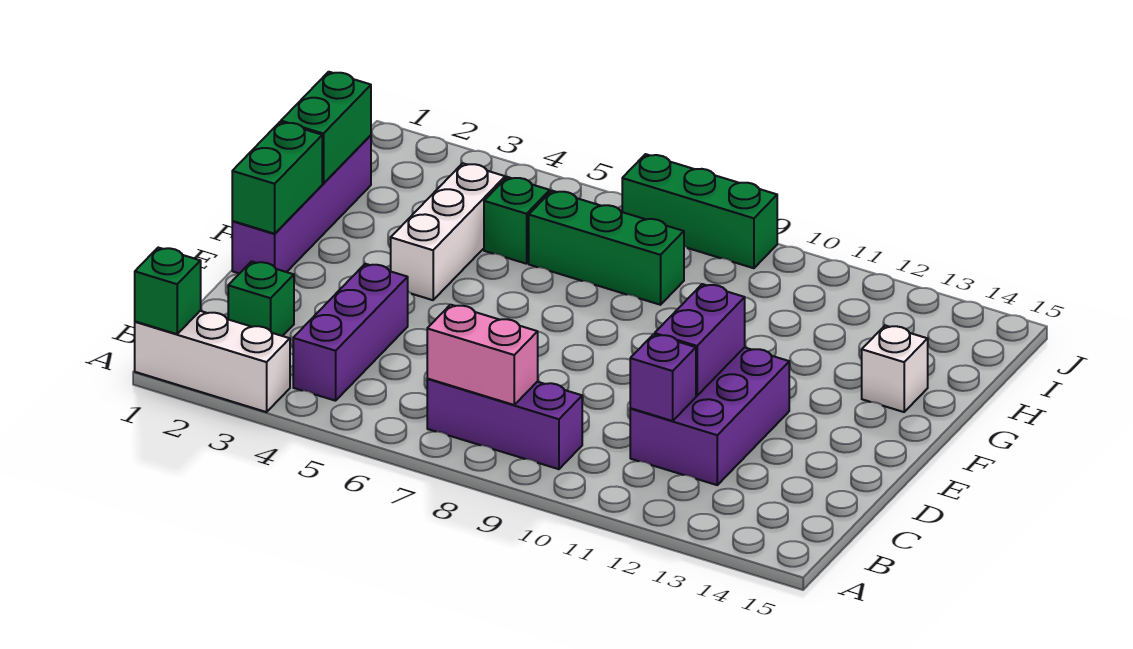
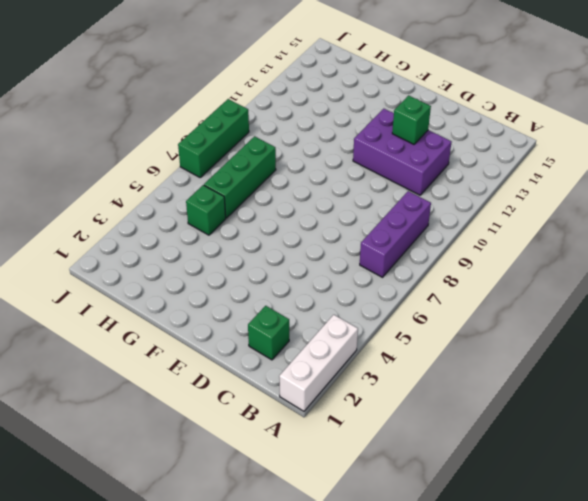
green brick D12 level 2 -> green brick A1 level 2
none -> purple brick B4:D4 level 1
none -> purple brick E1:H1 level 1
none -> white brick F4:H4 level 1

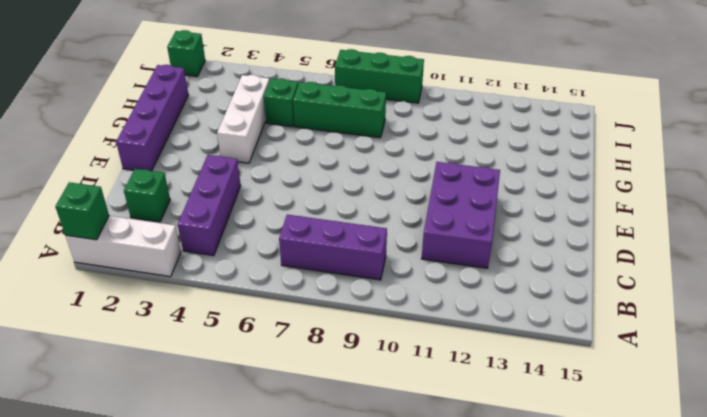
green brick J1 level 1 -> none
none -> white brick G14 level 1
none -> pink brick B7:B8 level 2
none -> purple brick C11 level 2

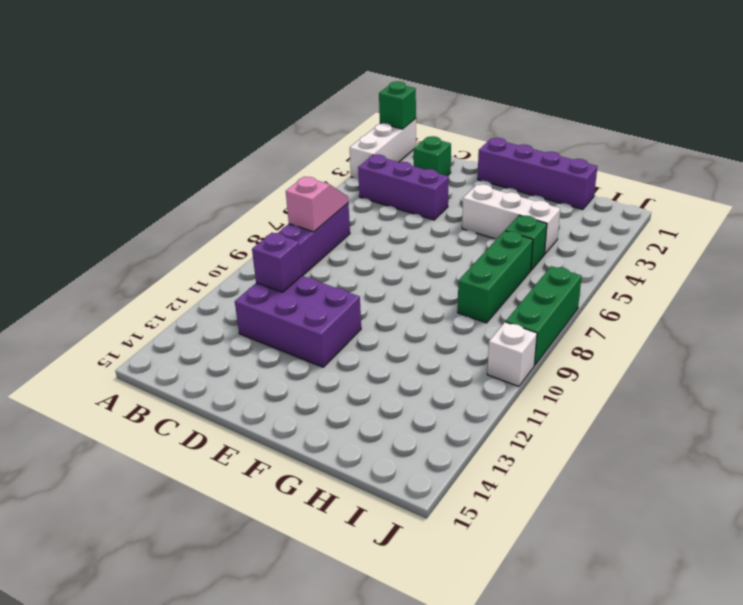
pink slope B7:B8 level 2 top 8 -> pink brick B7:B8 level 2
white brick J10 level 1 -> white brick G14 level 1
none -> purple brick D11:E11 level 2
none -> green brick E1:F1 level 2
none -> green brick G1:H1 level 2

